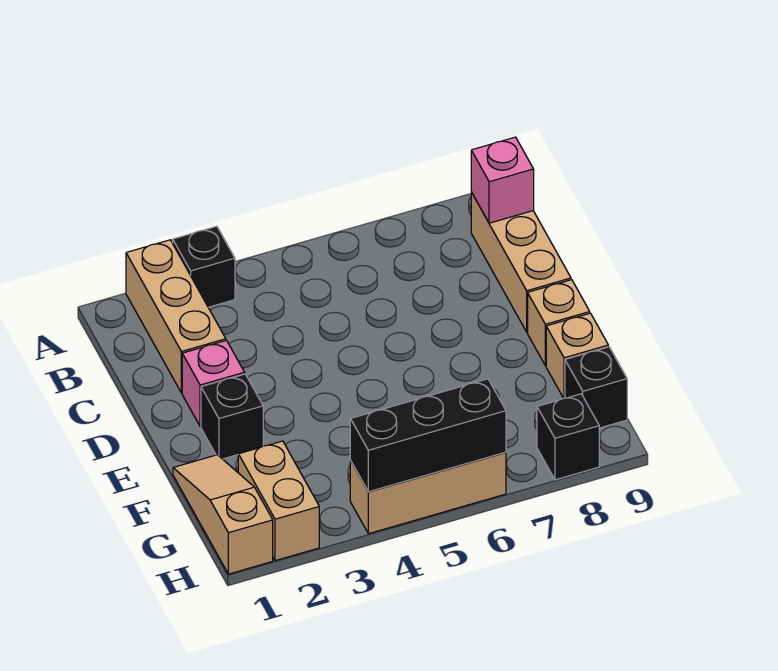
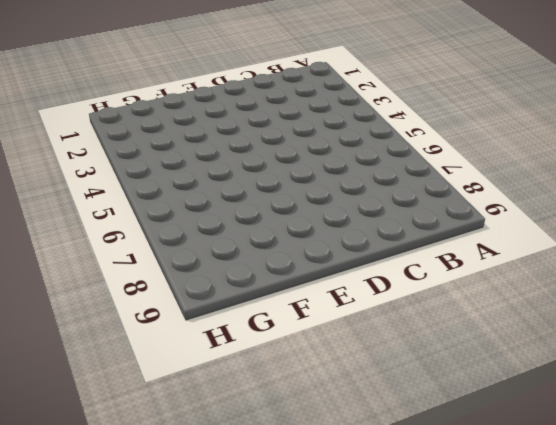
none -> tan brick A2:C2 level 1
none -> black brick A3 level 1
none -> tan brick B9:D9 level 1

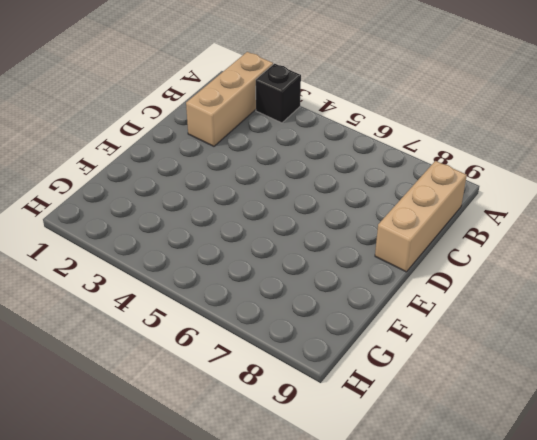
none -> pink brick D2 level 1
none -> black brick E2 level 1
none -> tan brick E9 level 1

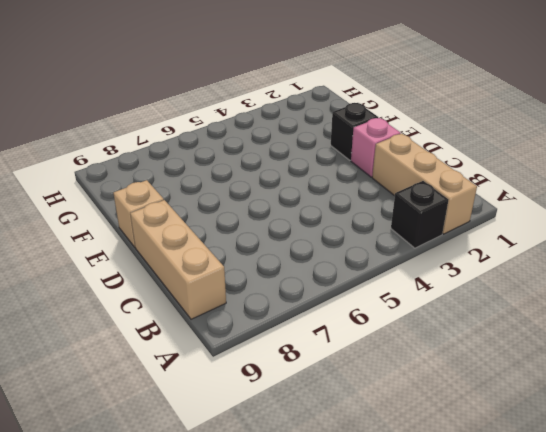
none -> tan slope F1:H1 level 1 top H
none -> tan brick F9 level 1
none -> tan brick G2:H2 level 1

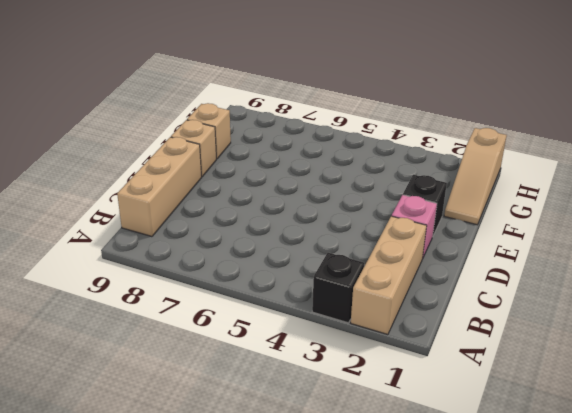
none -> tan brick G2:H2 level 1
none -> black brick G9 level 1
none -> tan brick H4:H6 level 1

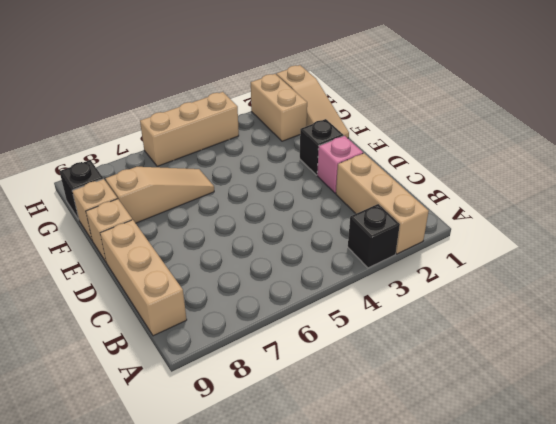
tan slope F6:F8 level 1 top 8 -> none
none -> black brick H8 level 1
none -> pink brick B9 level 2
none -> black brick H4:H6 level 2

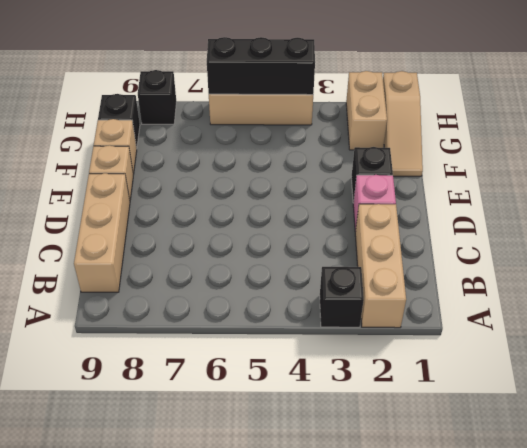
none -> pink brick B9 level 2

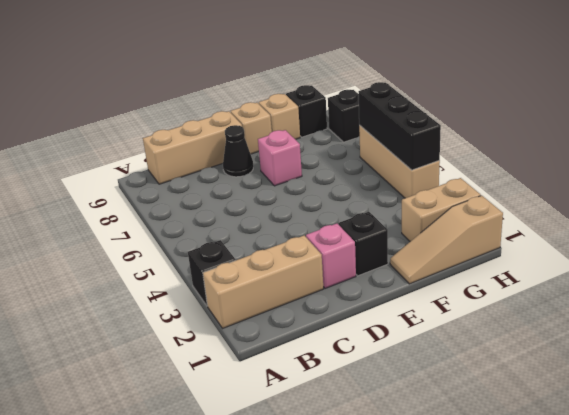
black cone D8 level 1 -> none
pink brick E7 level 1 -> pink brick B9 level 2

